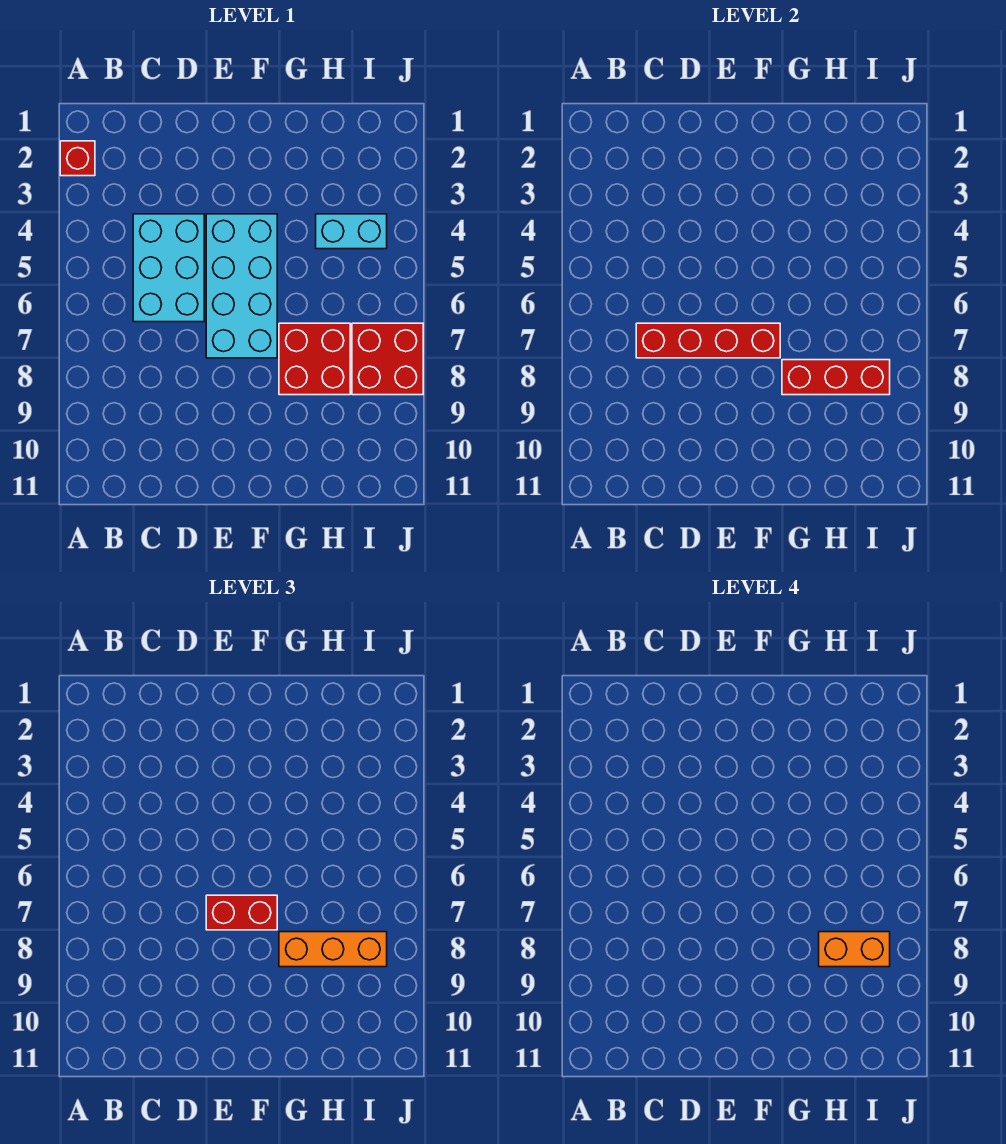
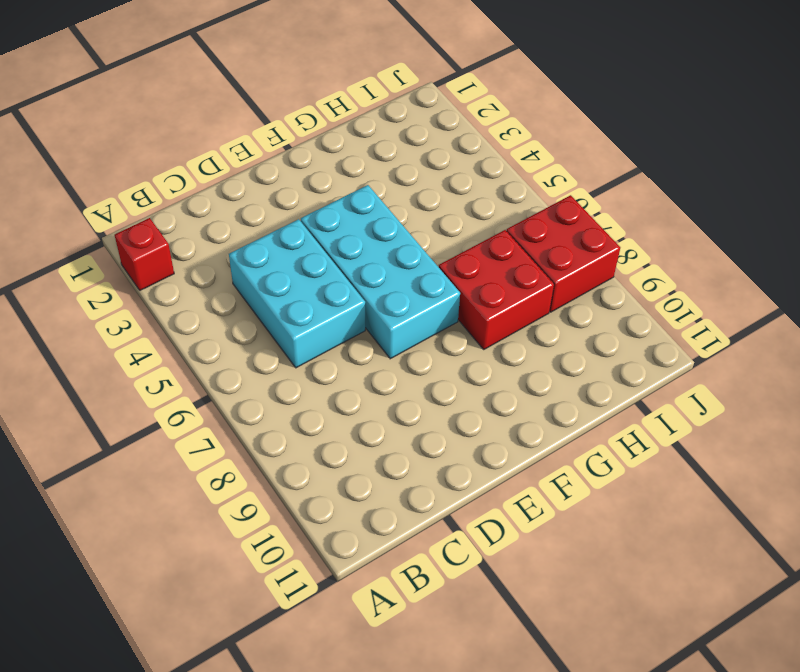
none -> cyan brick H4:I4 level 1
none -> red brick C7:F7 level 2

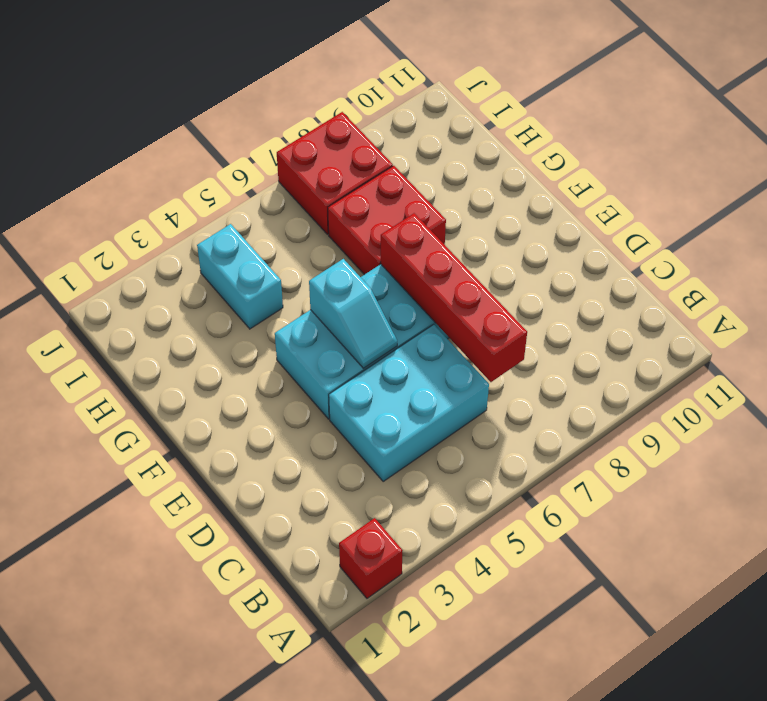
cyan slope E5:F5 level 2 top F -> none
none -> red brick G8:I8 level 2
none -> red brick E7:F7 level 3

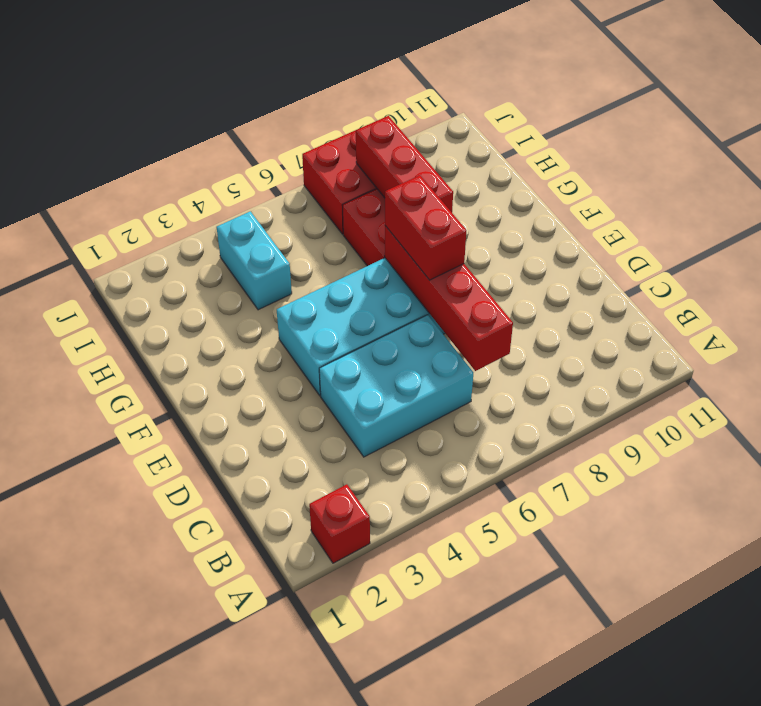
none -> orange brick G8:I8 level 3
none -> orange brick H8:I8 level 4

